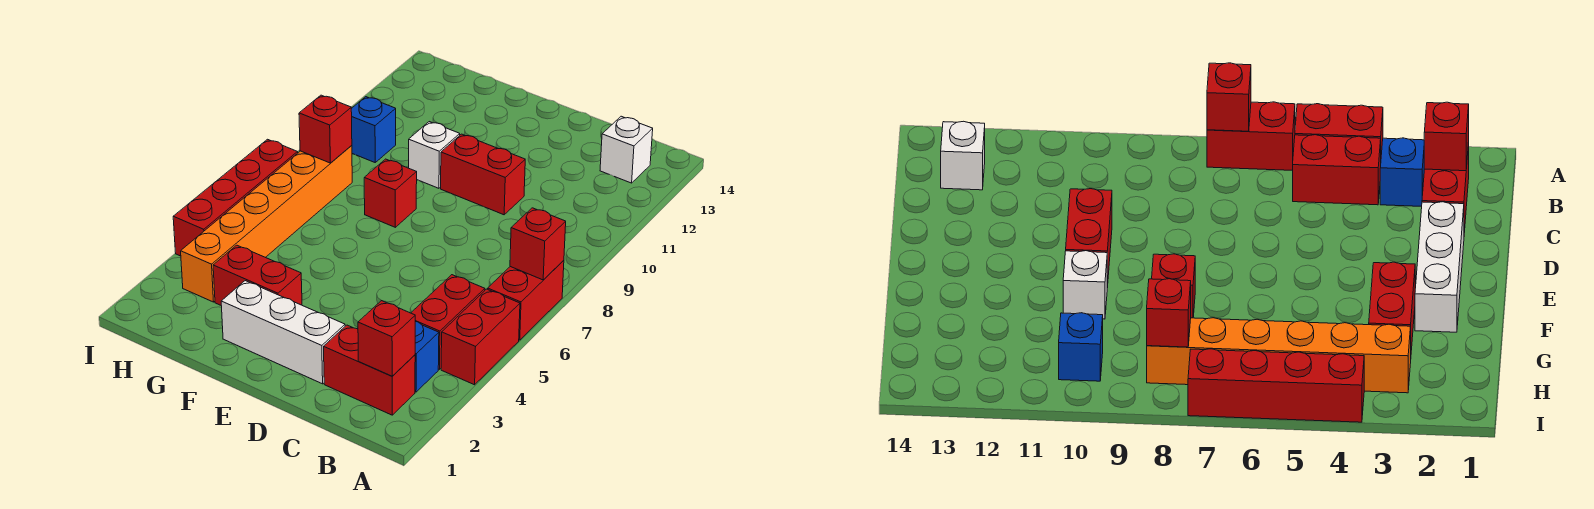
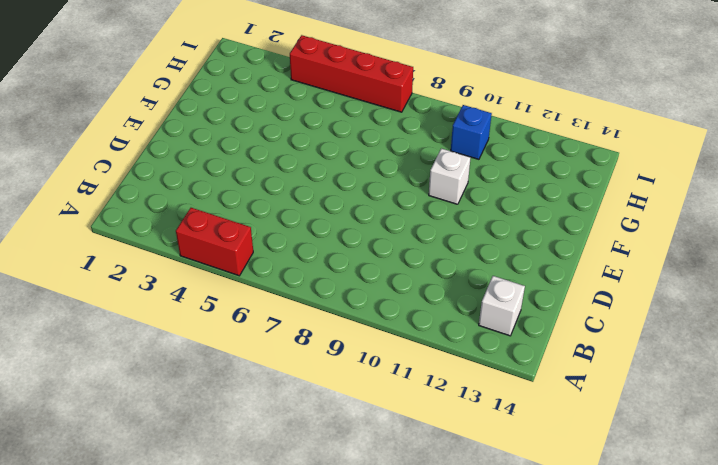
none -> red brick A6:A7 level 1
none -> red brick B2:C2 level 1
none -> blue brick B3 level 1

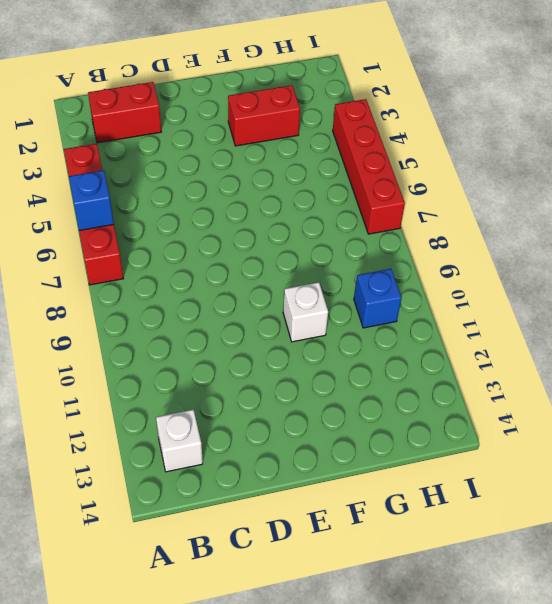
blue brick A6 level 2 -> blue brick B3 level 1
none -> red brick B4:B5 level 1
none -> white brick D2:F2 level 1
none -> red brick D10:E10 level 1

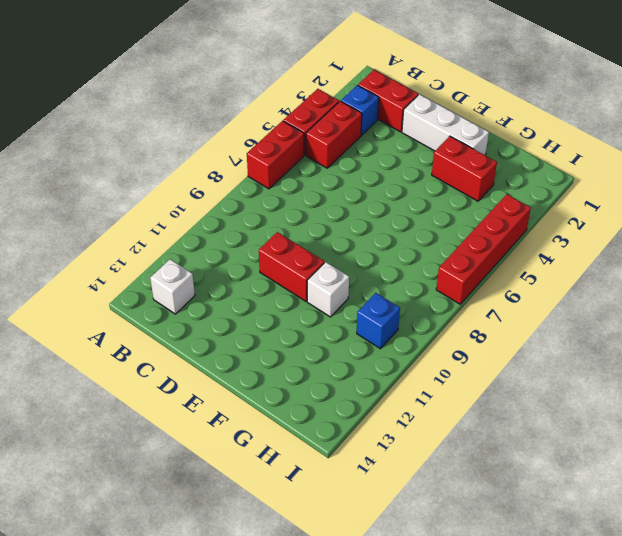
none -> red brick F8 level 1
none -> orange brick H3:H8 level 1
none -> red brick A7 level 2

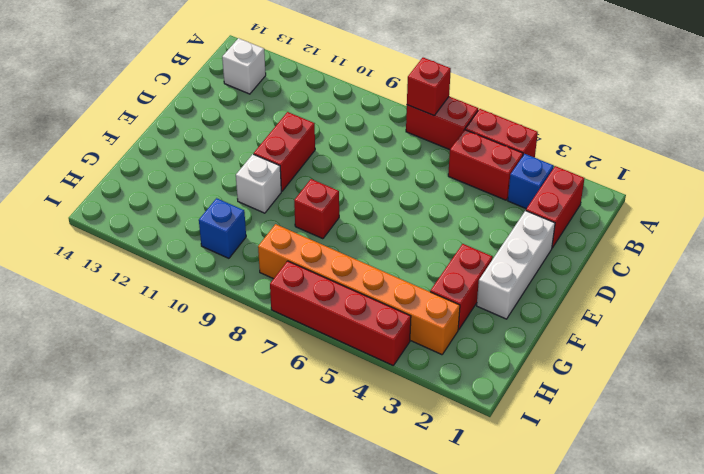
none -> red brick B2 level 2
none -> red brick H8 level 2

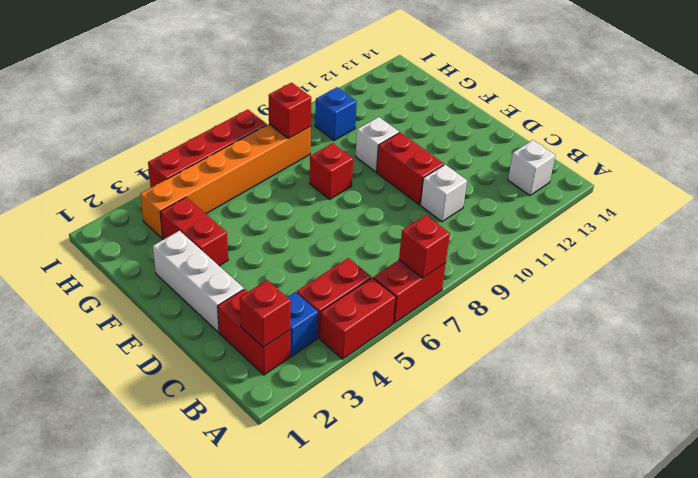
white brick C10 level 1 -> none

